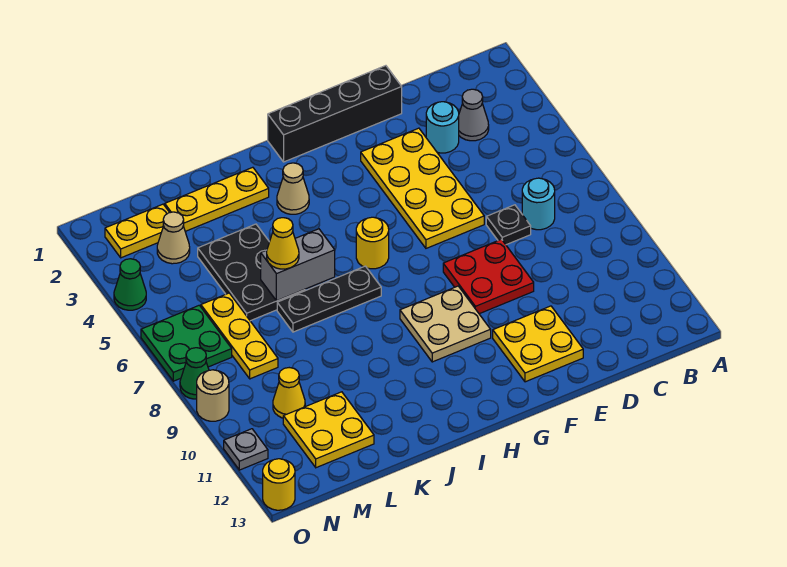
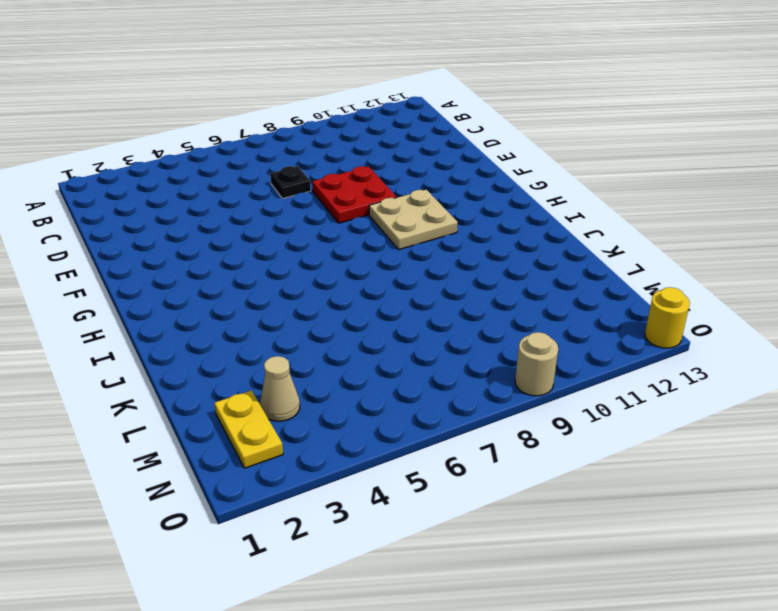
none -> grey cone C3 level 1
none -> cyan round brick C7 level 1
none -> cyan round brick D3 level 1

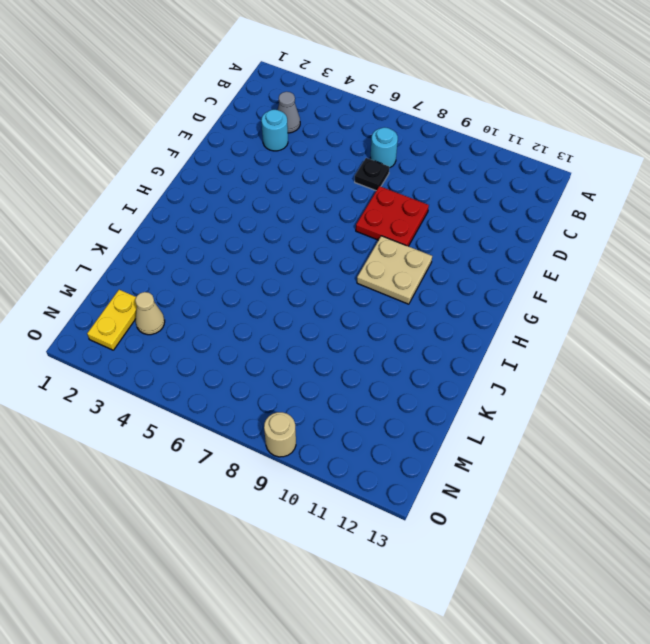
none -> black brick E1:H1 level 1
none -> yellow plate E3:F6 level 1
none -> yellow plate E11:F12 level 1

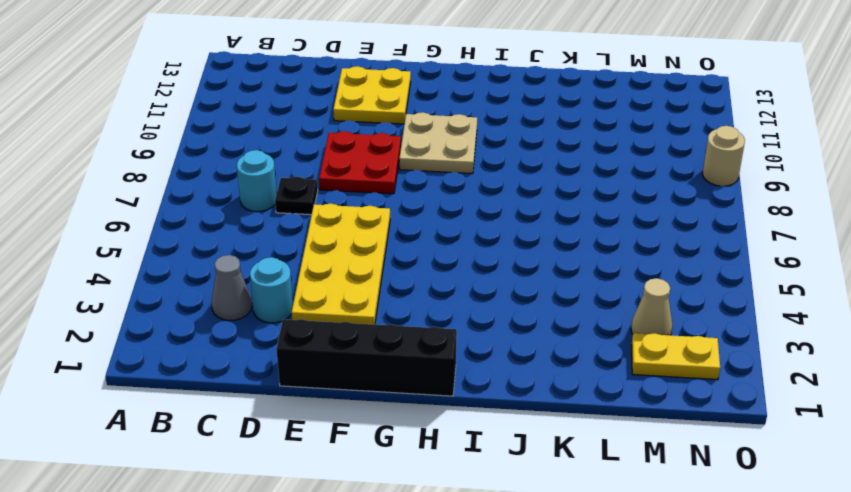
none -> yellow round brick H6 level 1
none -> tan cone I3 level 1
none -> black plate I7:K7 level 1

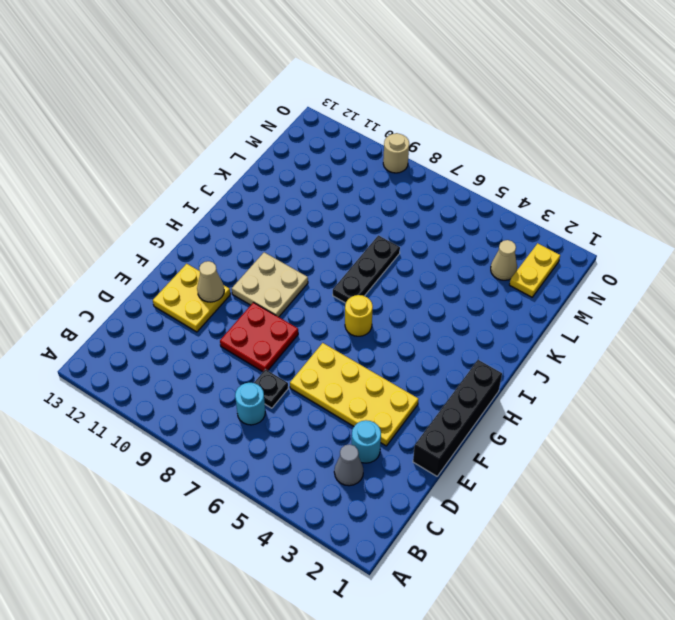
tan cone F11 level 2 -> tan cone I3 level 1
none -> yellow plate J2:L2 level 1
none -> black plate K4:L6 level 1
none -> yellow plate L11:M12 level 1

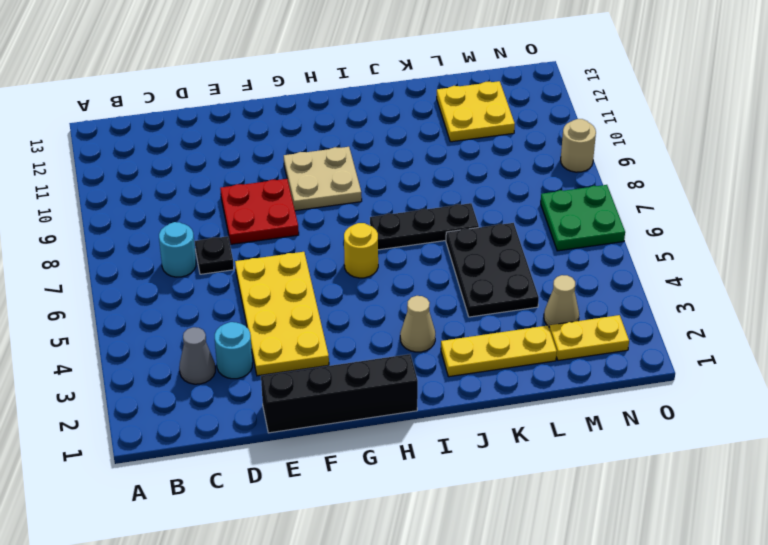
none -> yellow plate E11:F12 level 1
none -> yellow plate M6:M8 level 1
none -> yellow cone M10 level 1

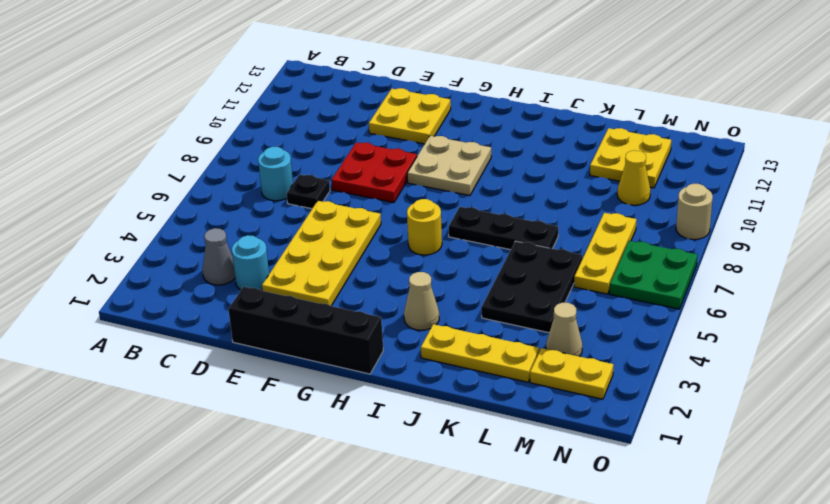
none -> green cone O4 level 1
none -> green cone O8 level 1
none -> grey plate O11 level 1

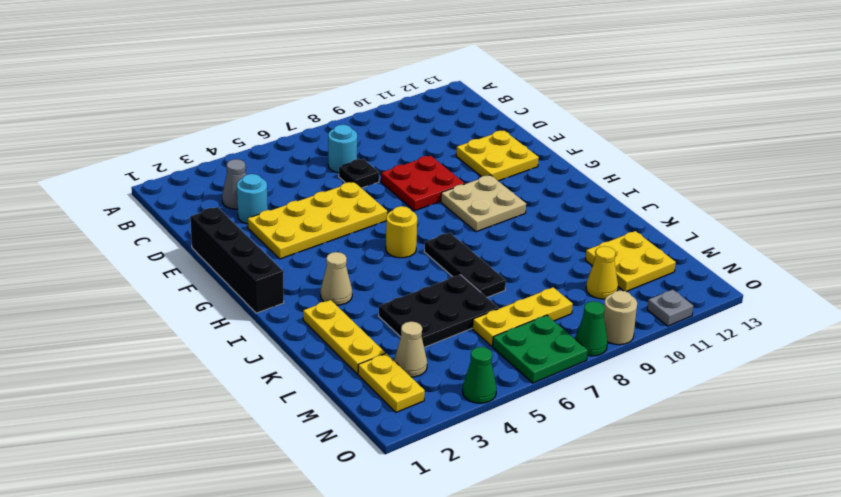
none -> yellow round brick O13 level 1
none -> grey brick J6:K6 level 2
none -> yellow cone K6 level 3

